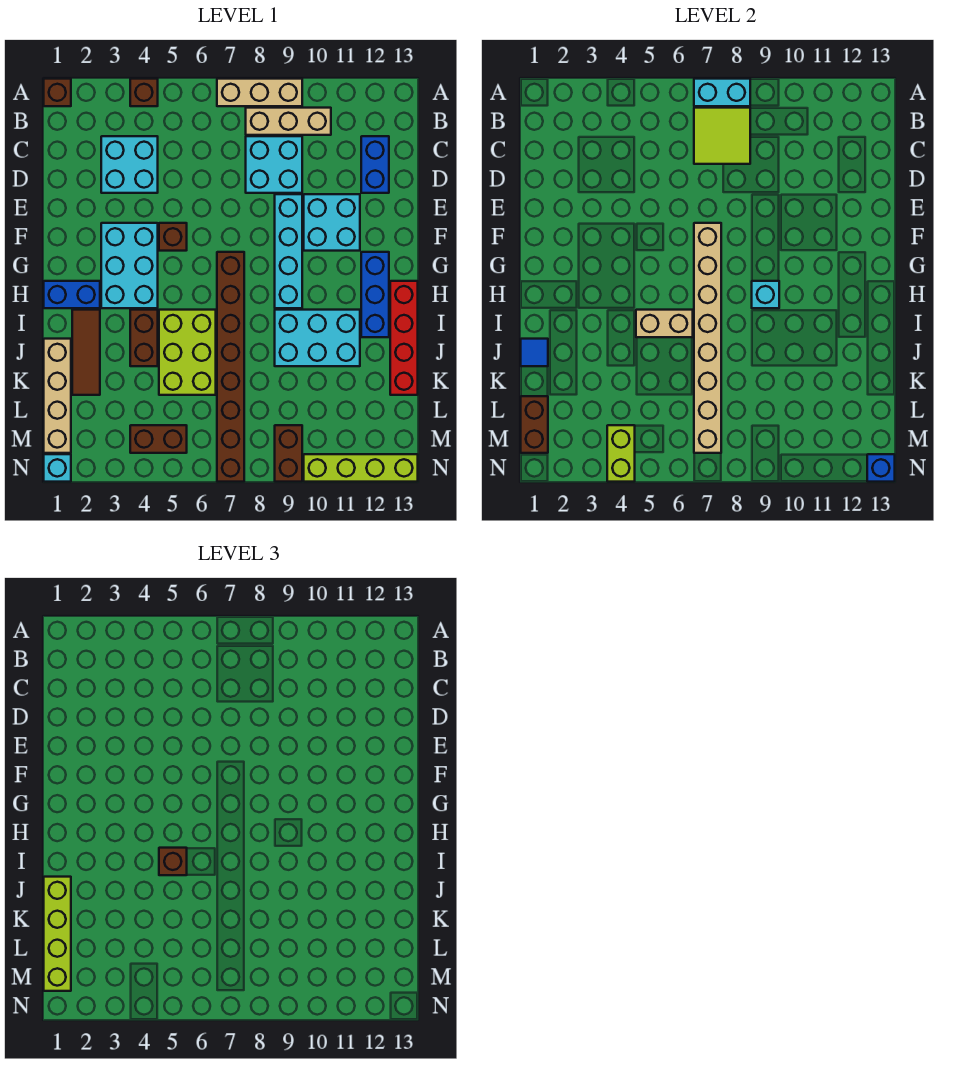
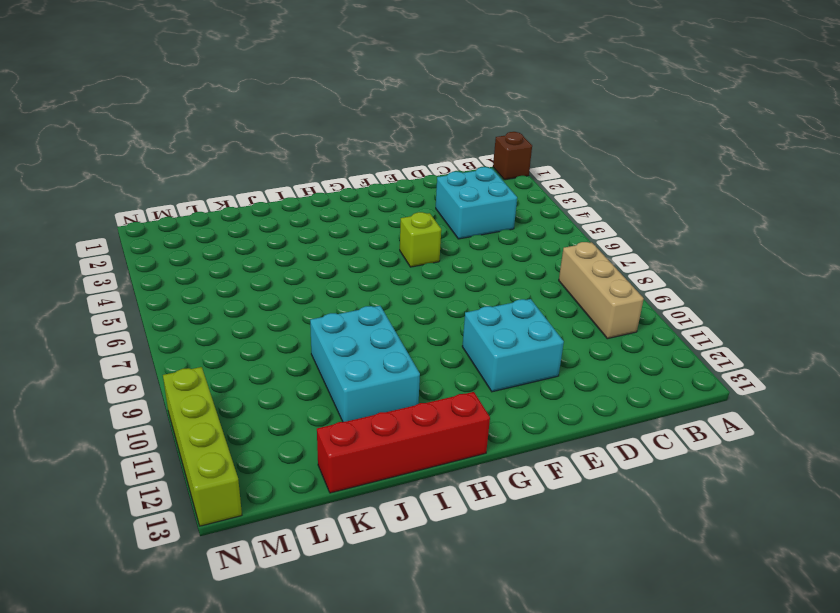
lime brick F5 level 1 -> brown brick F5 level 1
none -> brown brick A4 level 1
none -> tan brick A7:A9 level 1
none -> cyan brick C8:D9 level 1
none -> blue brick C12:D12 level 1

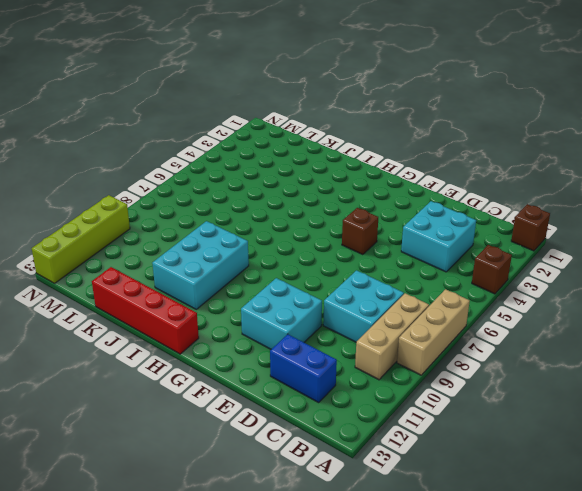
none -> cyan brick E9:H9 level 1
none -> cyan brick F3:H4 level 1
none -> brown brick G7:N7 level 1
none -> blue brick G12:I12 level 1

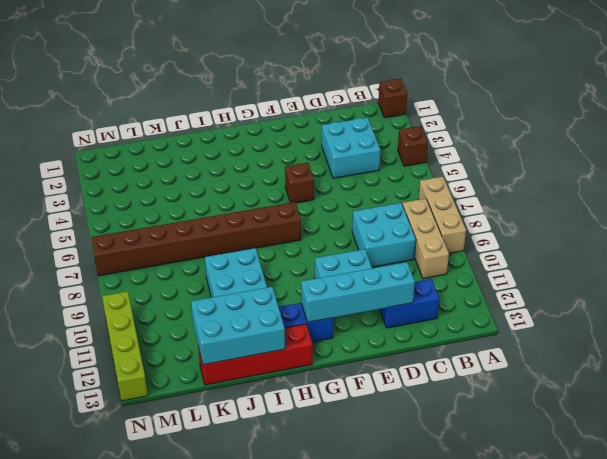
cyan brick D12:G12 level 2 -> cyan brick E9:H9 level 1
cyan brick I12:K13 level 2 -> cyan brick F3:H4 level 1
none -> blue brick H1:H2 level 1
none -> brown tile I2:K2 level 1
none -> brown brick I4:J4 level 1
none -> lime brick I5:K6 level 1

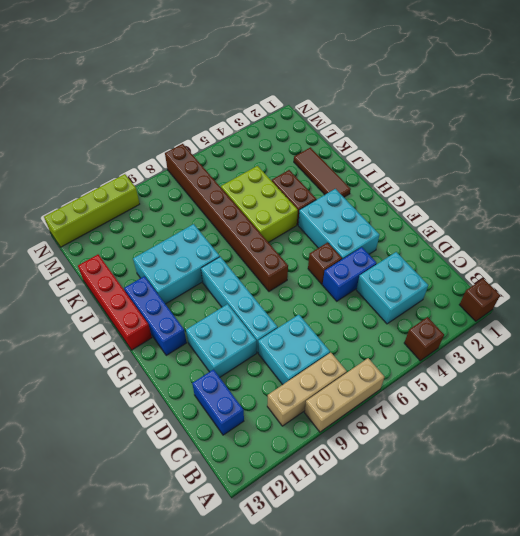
blue brick E4:E5 level 1 -> blue brick H1:H2 level 1
none -> tan brick J1:M1 level 1
none -> brown brick M4:M5 level 1
none -> brown brick M9:N9 level 1
none -> cyan brick N1 level 1

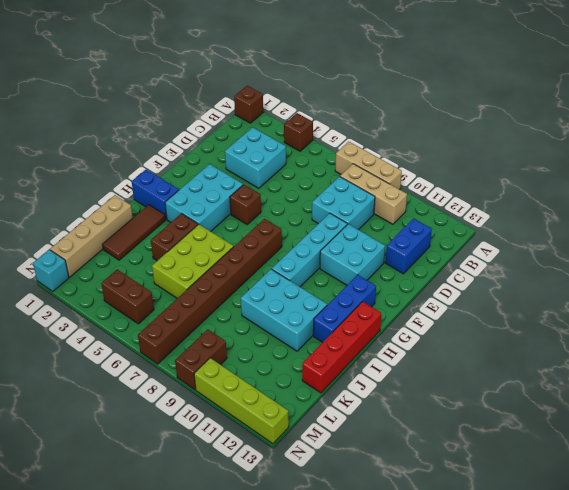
none -> cyan brick A7:A8 level 2
none -> lime tile B7:C8 level 2
none -> tan brick F7:M7 level 2
none -> cyan brick H9 level 2

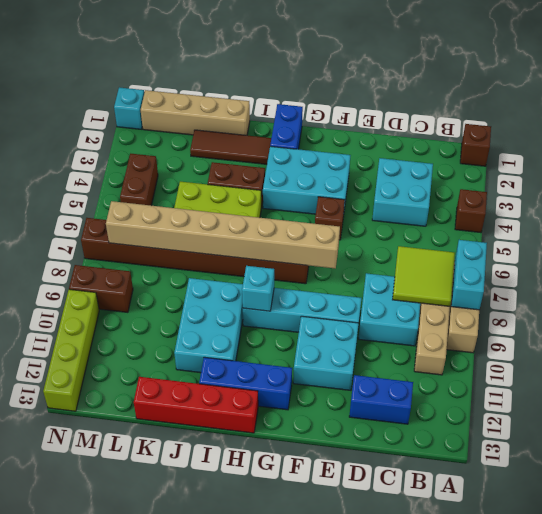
none -> tan brick I5:I6 level 2
none -> blue tile J1 level 2
none -> brown brick L1:M1 level 2
none -> lime brick M4:N4 level 2

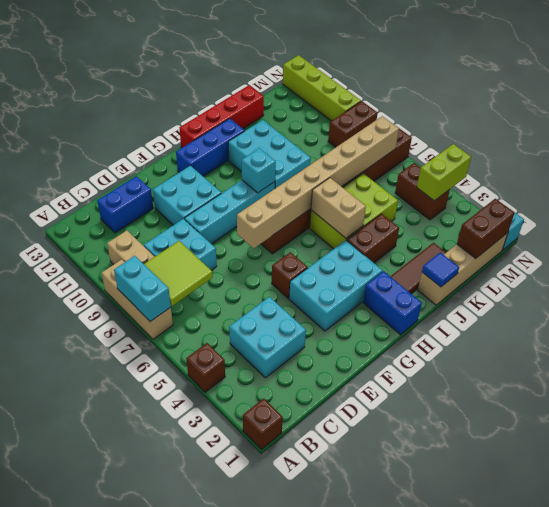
none -> blue brick N13 level 2
none -> brown brick I5 level 3
none -> lime brick J1:M1 level 3

